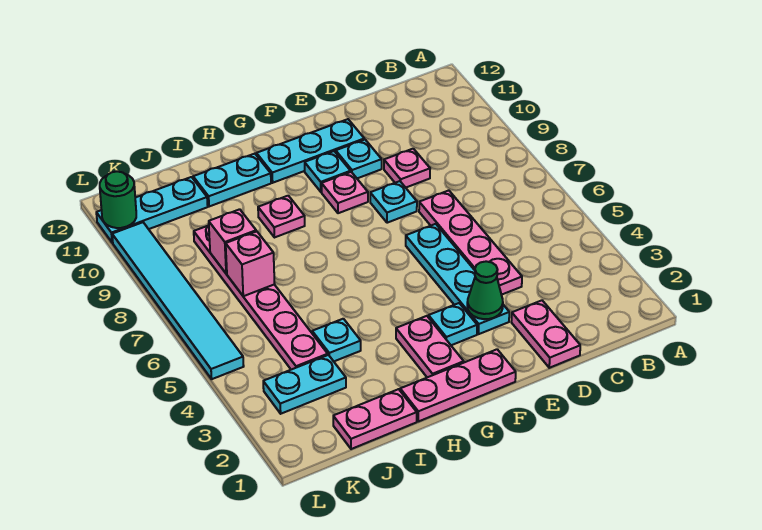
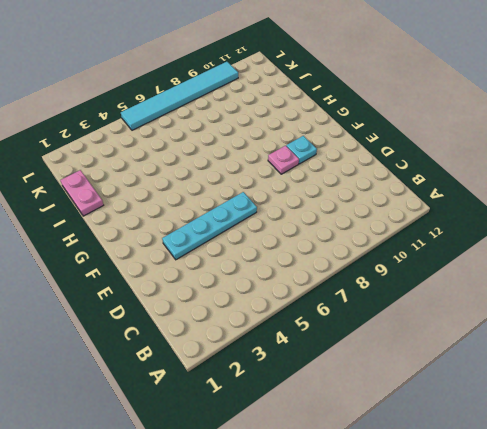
none -> pink plate D1:D2 level 1
none -> pink plate D4:D7 level 1
none -> pink plate D9 level 1

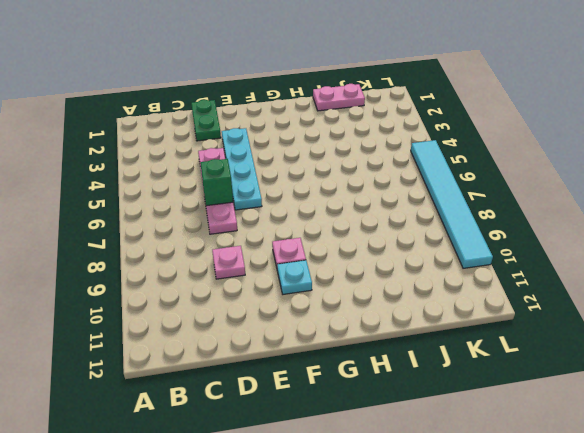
green plate D1:D2 level 1 -> pink plate D1:D2 level 1
green brick D6 level 2 -> none
none -> cyan plate E8 level 1
none -> cyan plate E10 level 1
none -> cyan plate E11:G11 level 1

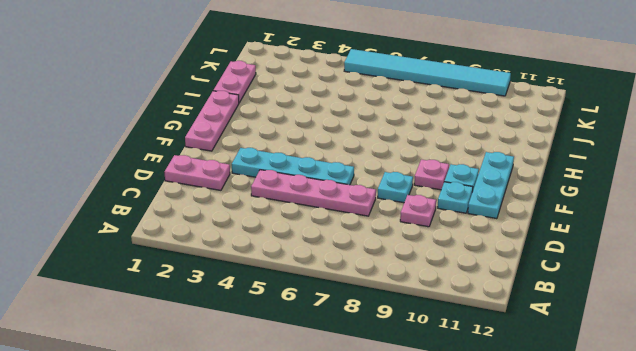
none -> cyan plate F3 level 1
none -> pink plate G2:G3 level 1
none -> pink plate H9 level 1

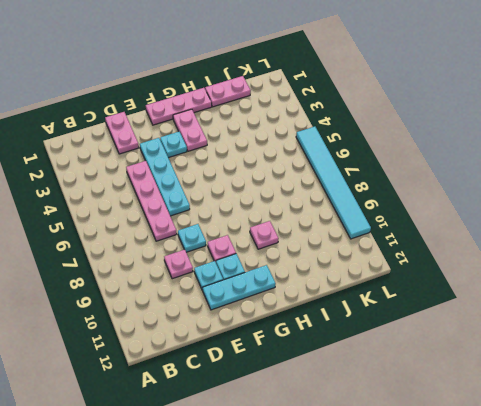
none -> cyan plate H11:I11 level 1
none -> cyan plate I4 level 1
none -> cyan plate J3:K3 level 1

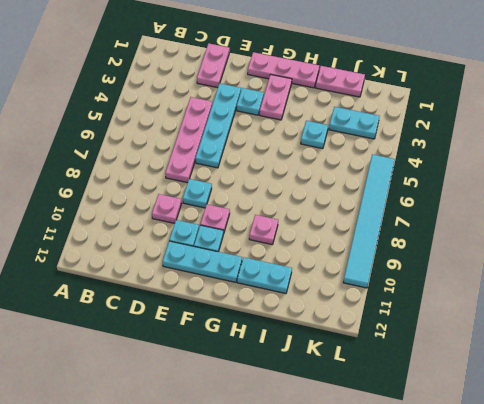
none -> pink plate J4:J9 level 1
none -> cyan plate J11:L11 level 1
none -> green cone E3 level 2

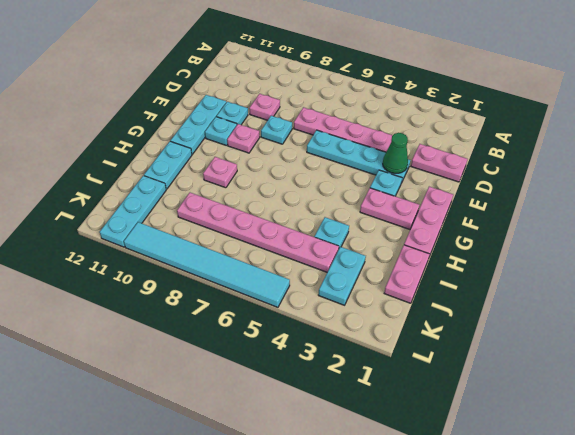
none -> pink brick J7 level 2
none -> pink brick J8 level 2
none -> green round brick L11 level 2

